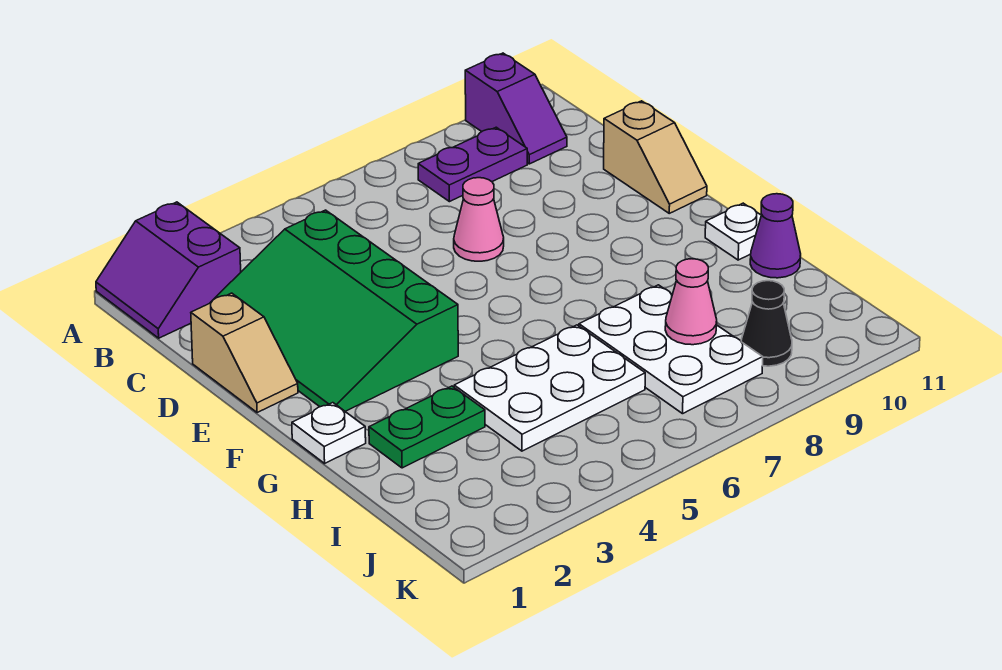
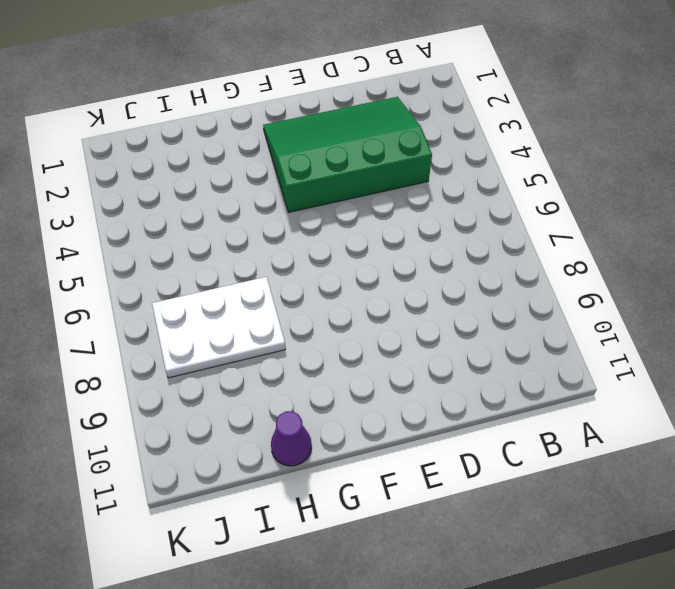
none -> purple slope A1:B2 level 1 top 2
none -> purple slope A10:B10 level 1 top A
none -> purple plate B8:B9 level 1

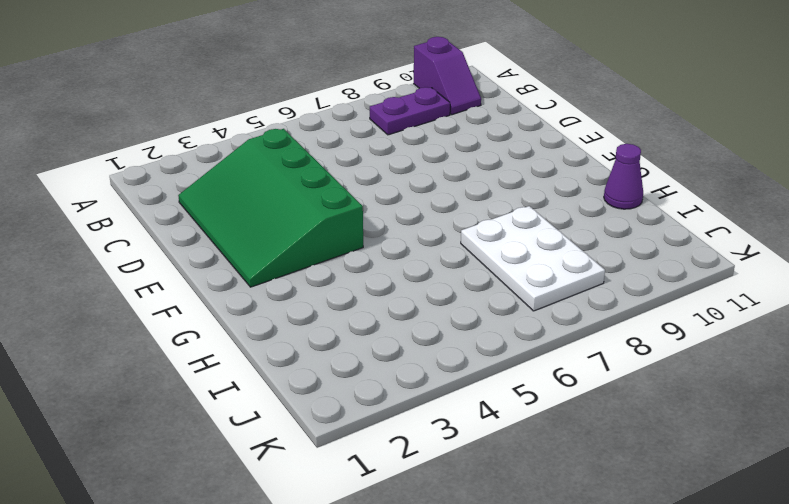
none -> purple slope A1:B2 level 1 top 2
none -> tan slope D1:E1 level 1 top D
none -> pink cone D7 level 1

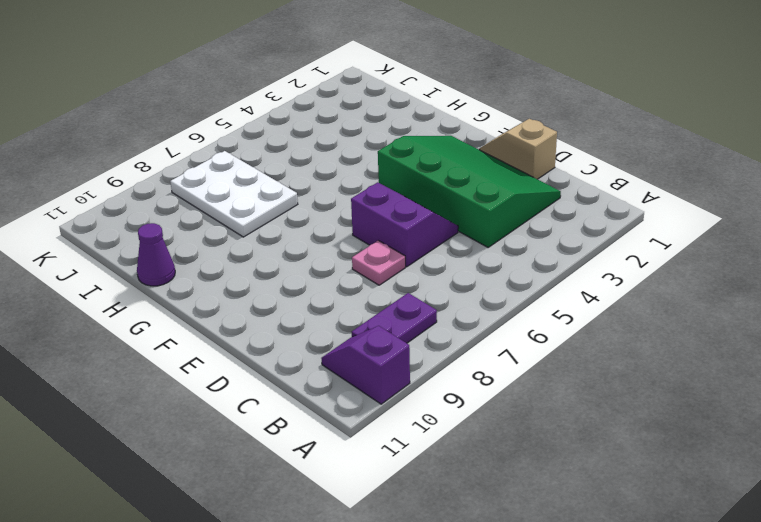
purple slope D5:E6 level 1 top 6 -> purple slope A1:B2 level 1 top 2
pink plate D7 level 1 -> pink cone D7 level 1
none -> tan slope D11:E11 level 1 top D
none -> white plate G1 level 1
none -> white plate G11 level 1

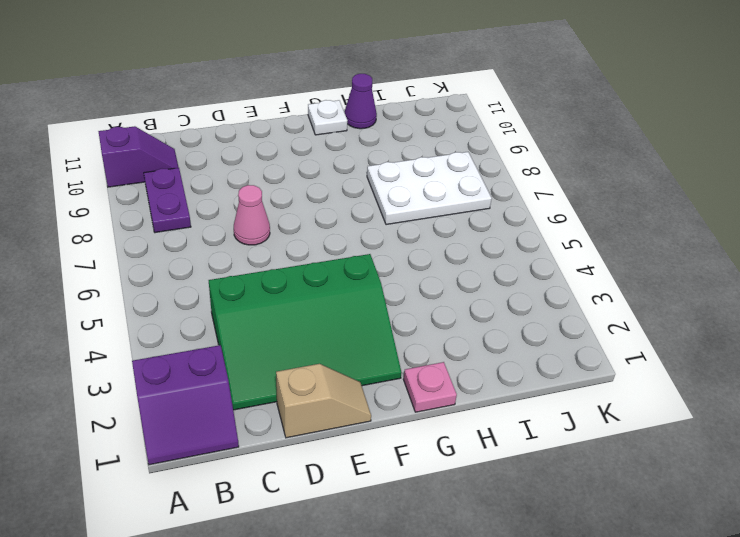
pink plate G1 level 1 -> white plate G1 level 1
none -> tan slope D11:E11 level 1 top D
none -> green plate H2:H3 level 1
none -> white plate H4:I6 level 1

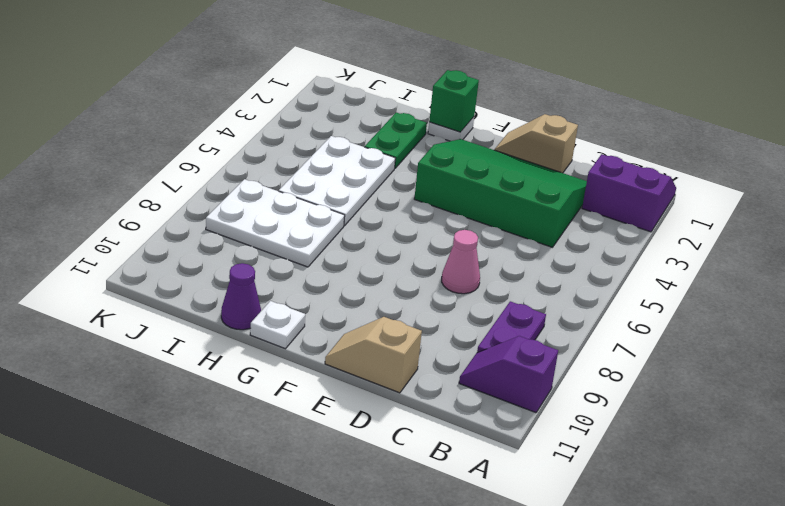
green brick G1 level 2 -> none
none -> black cone J9 level 1
none -> pink cone I8 level 2

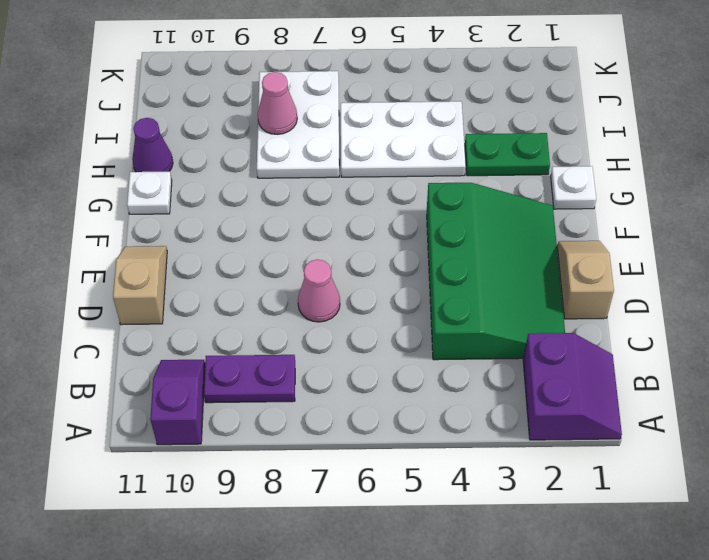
none -> black cone J9 level 1

